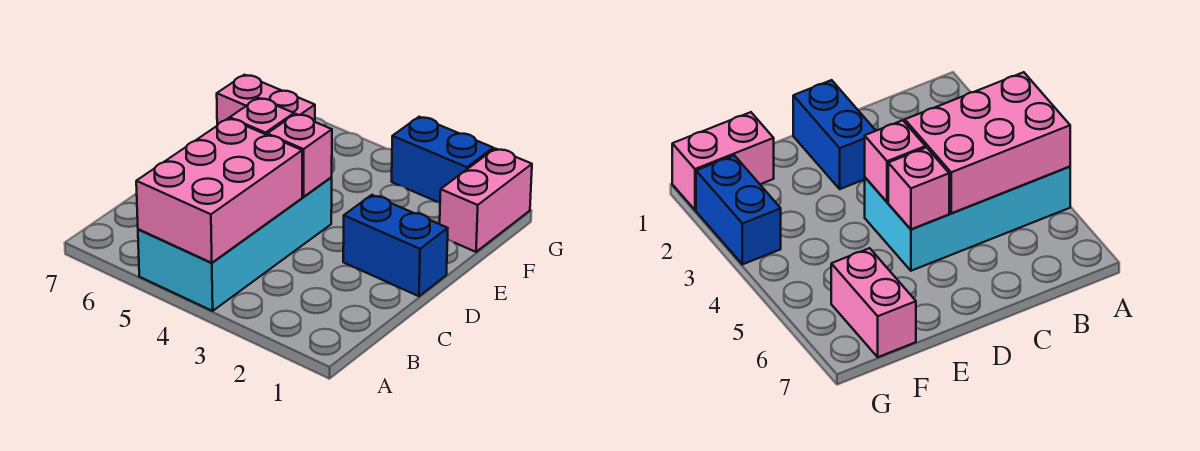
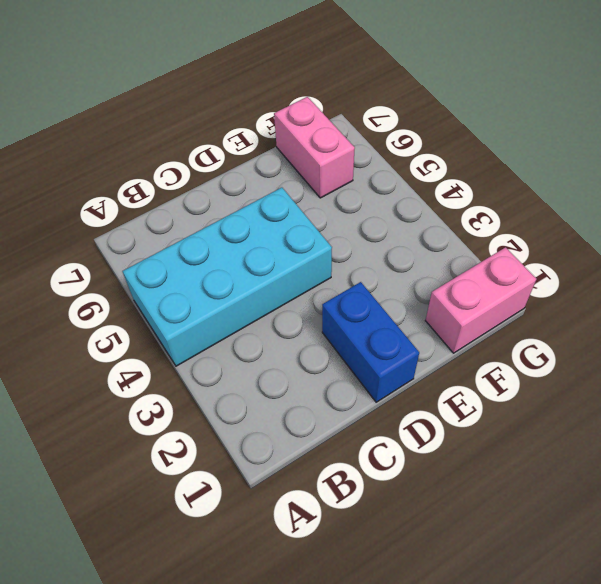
none -> blue brick G2:G3 level 1
none -> pink brick A4:C5 level 2

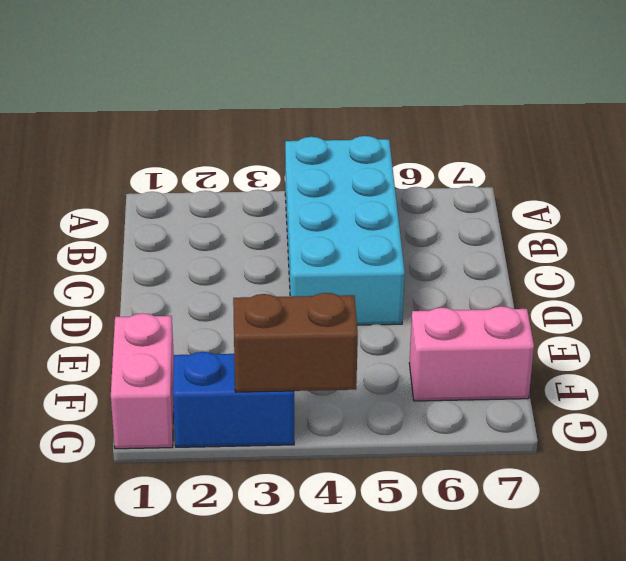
brown brick G3:G4 level 2 -> none
none -> blue brick D1:D2 level 1
none -> pink brick A4:C5 level 2

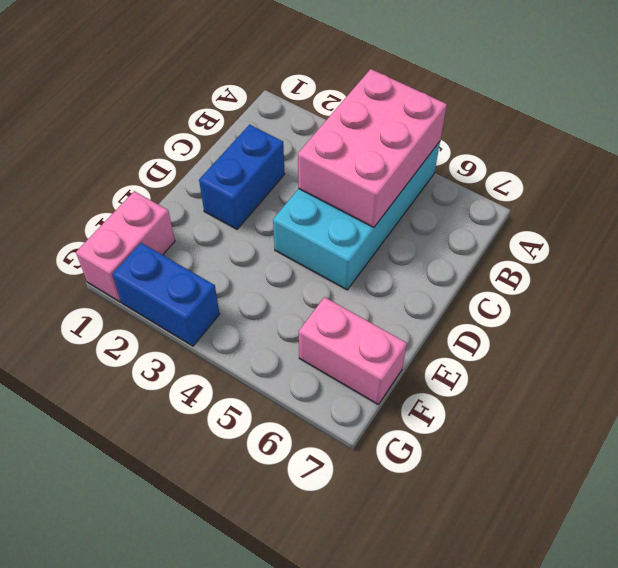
blue brick C2:D2 level 1 -> blue brick D1:D2 level 1
none -> pink brick D4 level 2
none -> pink brick D5 level 2

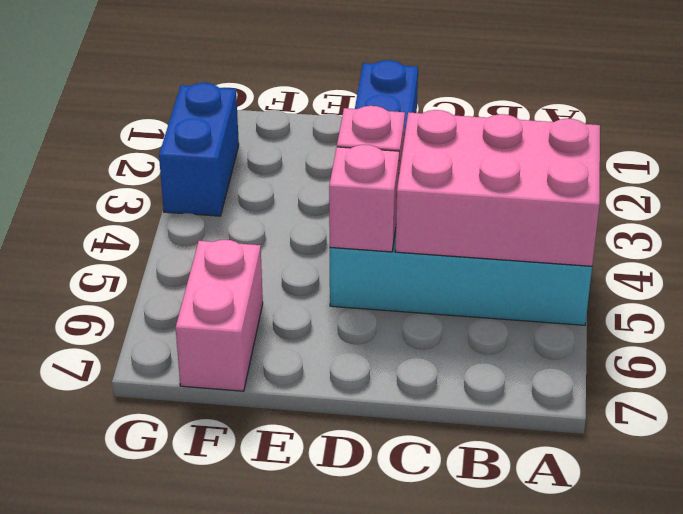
none -> pink brick F1:G1 level 1

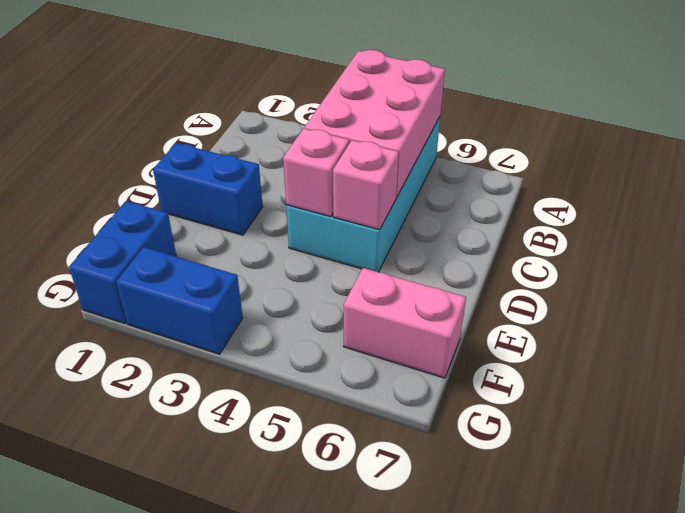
blue brick F1:G1 level 1 -> pink brick F1:G1 level 1

